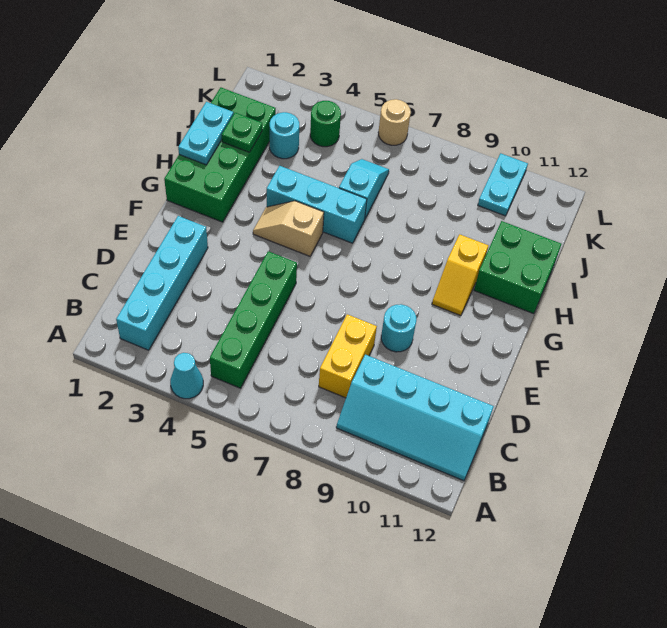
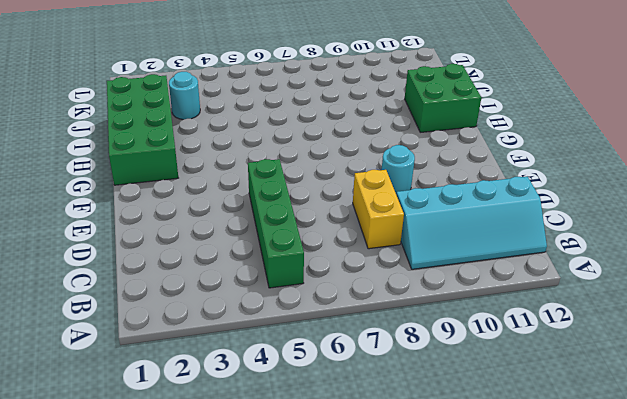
none -> cyan cone A4 level 1
none -> cyan brick B2:E2 level 1
none -> tan slope G4:G5 level 1 top 5

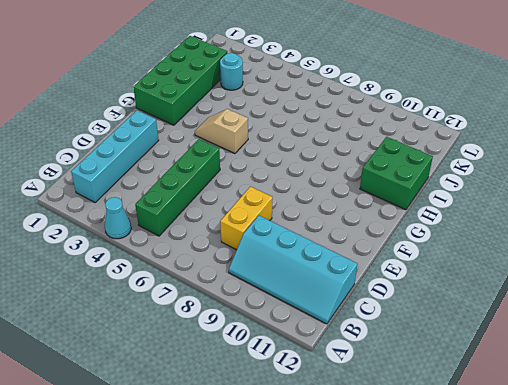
none -> cyan round brick E9 level 1
none -> yellow slope G10:H10 level 1 top H
none -> cyan brick H4:H6 level 1

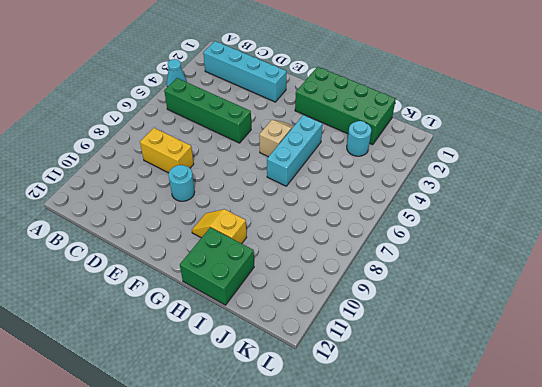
none -> cyan slope B9:C12 level 1 top C
none -> cyan slope I6:J6 level 1 top I
none -> green round brick K4 level 1

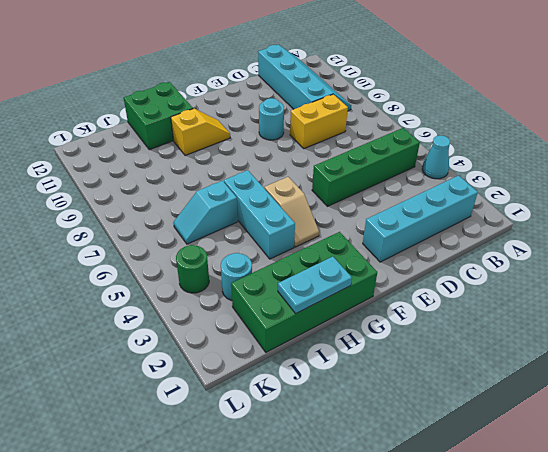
none -> cyan plate K10:L10 level 1
none -> tan round brick L6 level 1
none -> green plate I2 level 2

